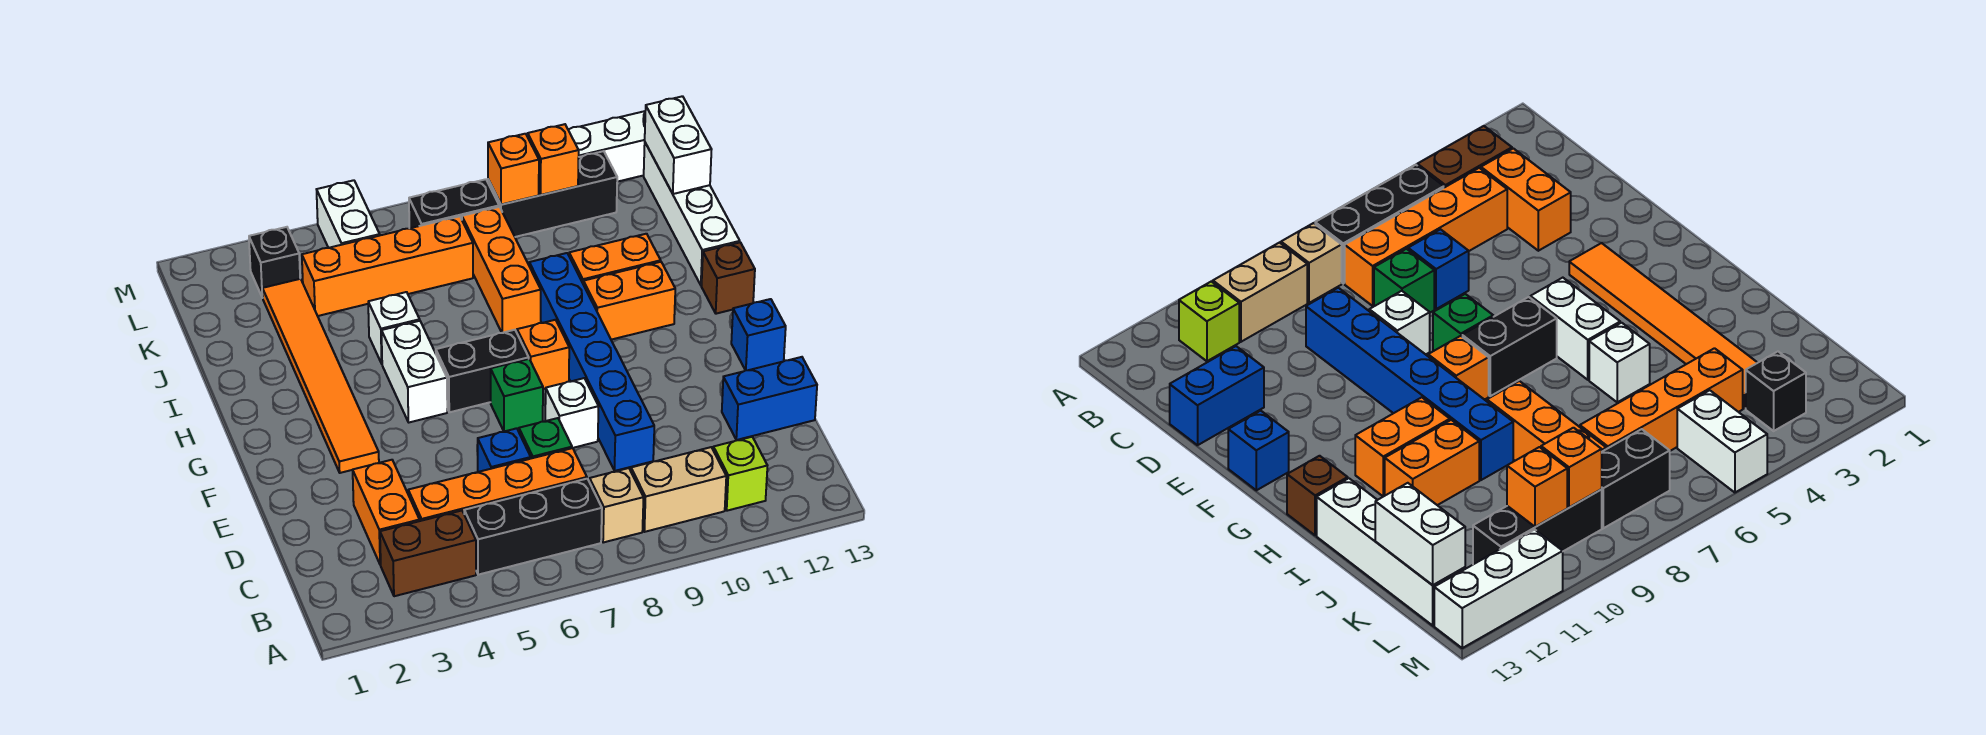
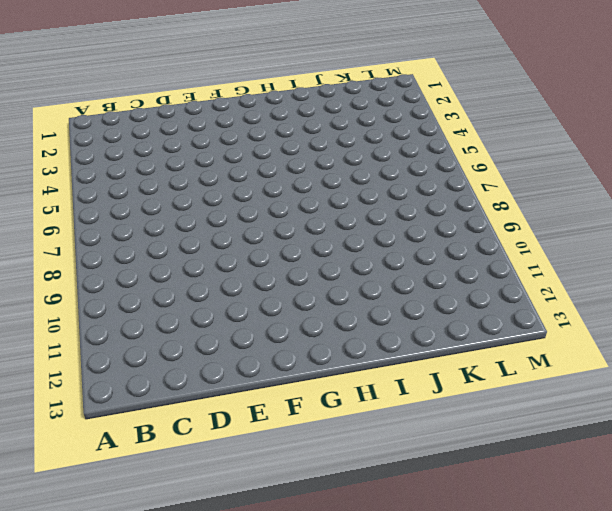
none -> brown brick B3:B4 level 1
none -> black brick B5:B7 level 1
none -> tan brick B8 level 1
none -> tan brick B9:B10 level 1

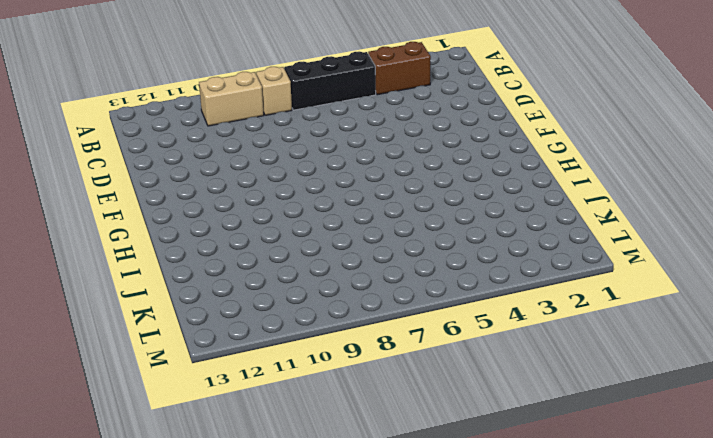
none -> lime brick B11 level 1
none -> orange brick C3:D3 level 1
none -> orange brick C4:C7 level 1
none -> blue brick D6 level 1

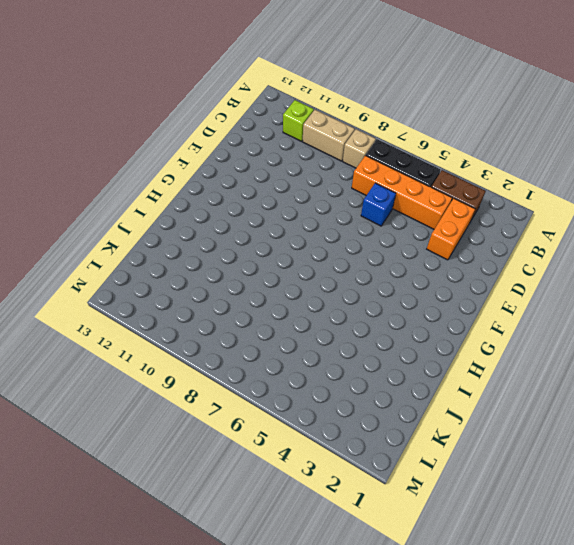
none -> green brick D7 level 1
none -> blue brick D9:I9 level 1
none -> blue brick D12:D13 level 1
none -> white brick E8 level 1

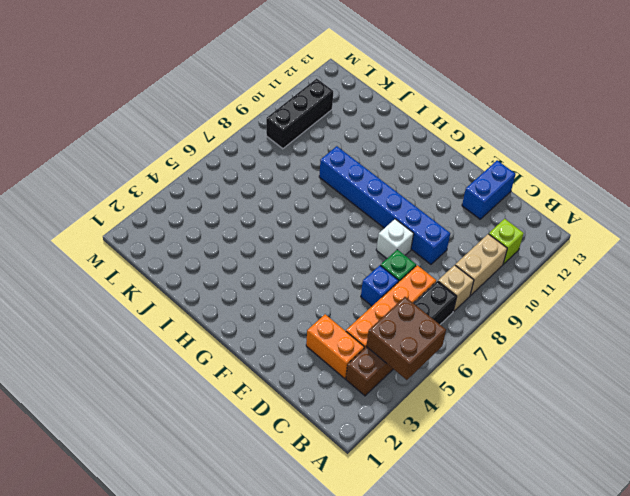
brown brick A4:B5 level 2 -> none
none -> orange tile F3:K3 level 1
none -> green brick F7 level 1
none -> blue brick F13 level 1
none -> white brick G5:H5 level 1

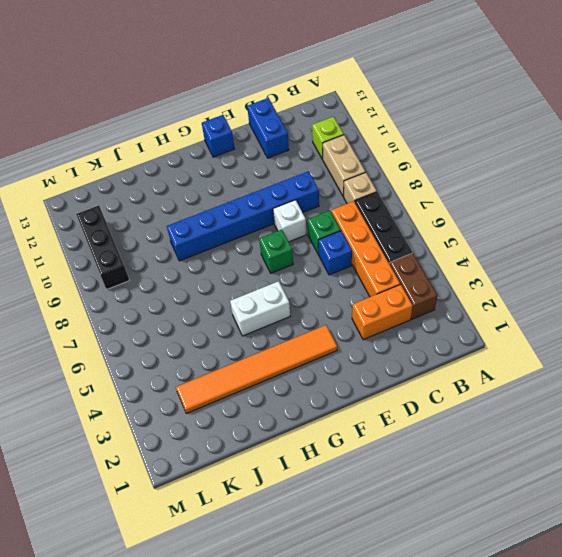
none -> black brick G6:G7 level 1
none -> orange brick G8 level 1
none -> orange brick H10:H11 level 1
none -> brown brick H13 level 1

